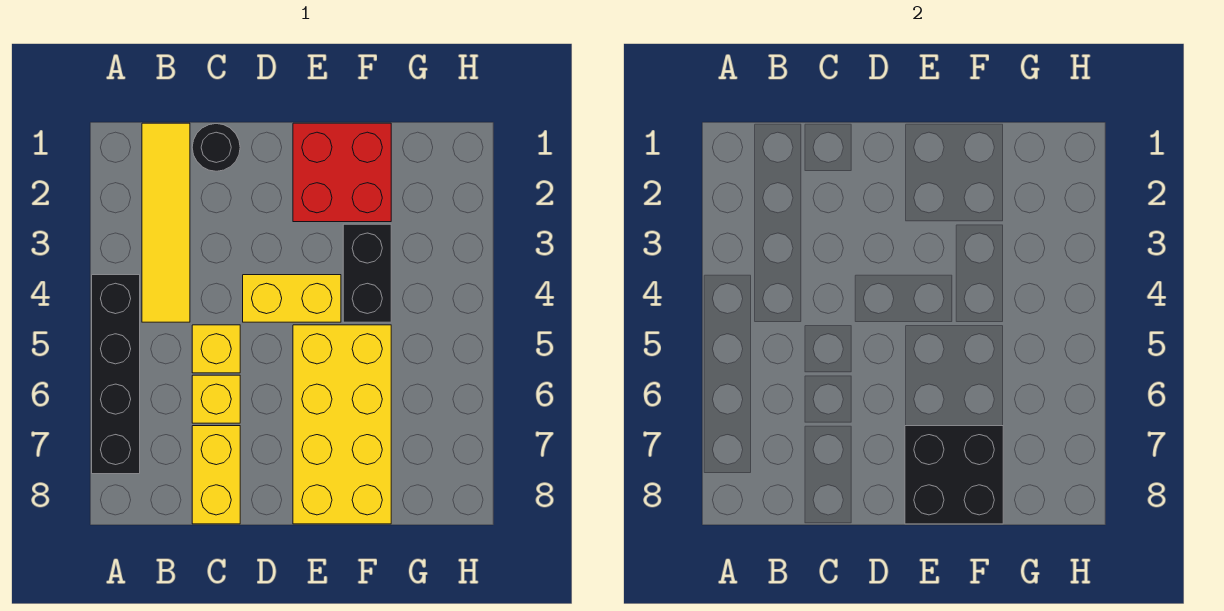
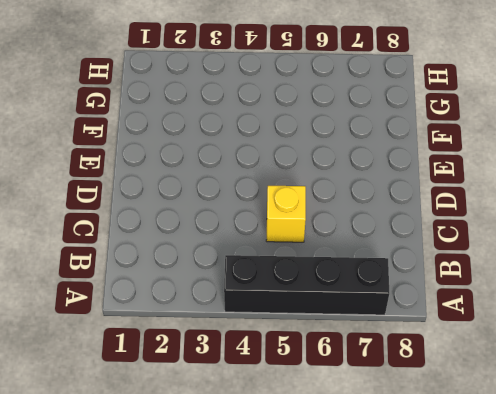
none -> yellow tile B1:B4 level 1
none -> black round brick C1 level 1

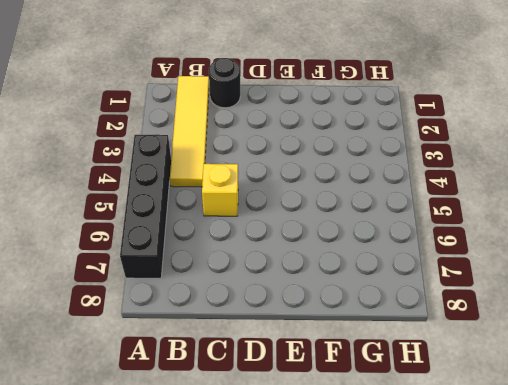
none -> yellow brick C6 level 1
none -> yellow brick C7:C8 level 1

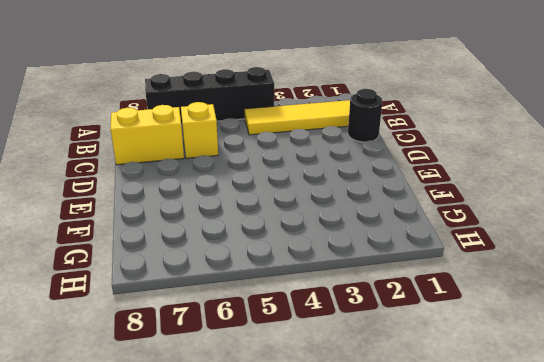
none -> yellow brick C5 level 1
none -> yellow brick D4:E4 level 1

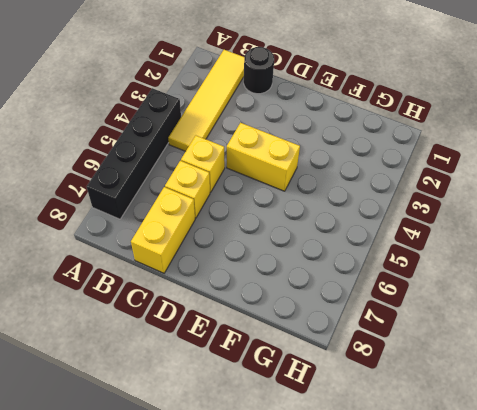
none -> red brick E1:F2 level 1
none -> yellow brick E5:F8 level 1

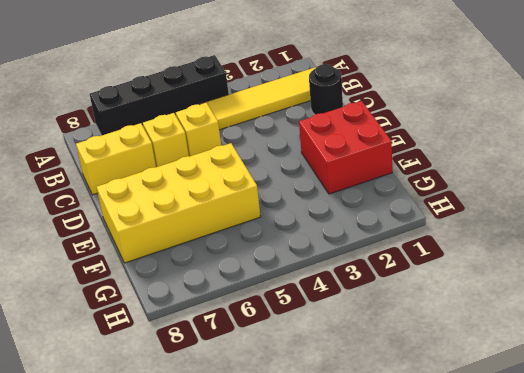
none -> yellow brick D4:E4 level 1
none -> black brick F3:F4 level 1

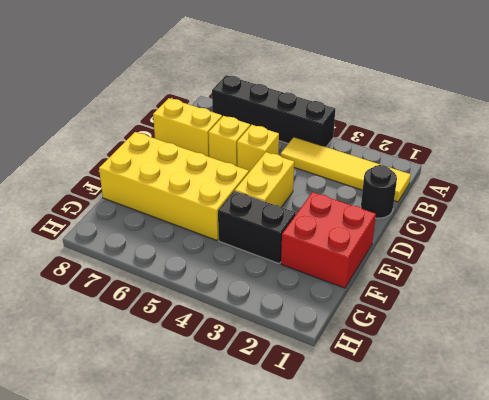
none -> black brick E7:F8 level 2

